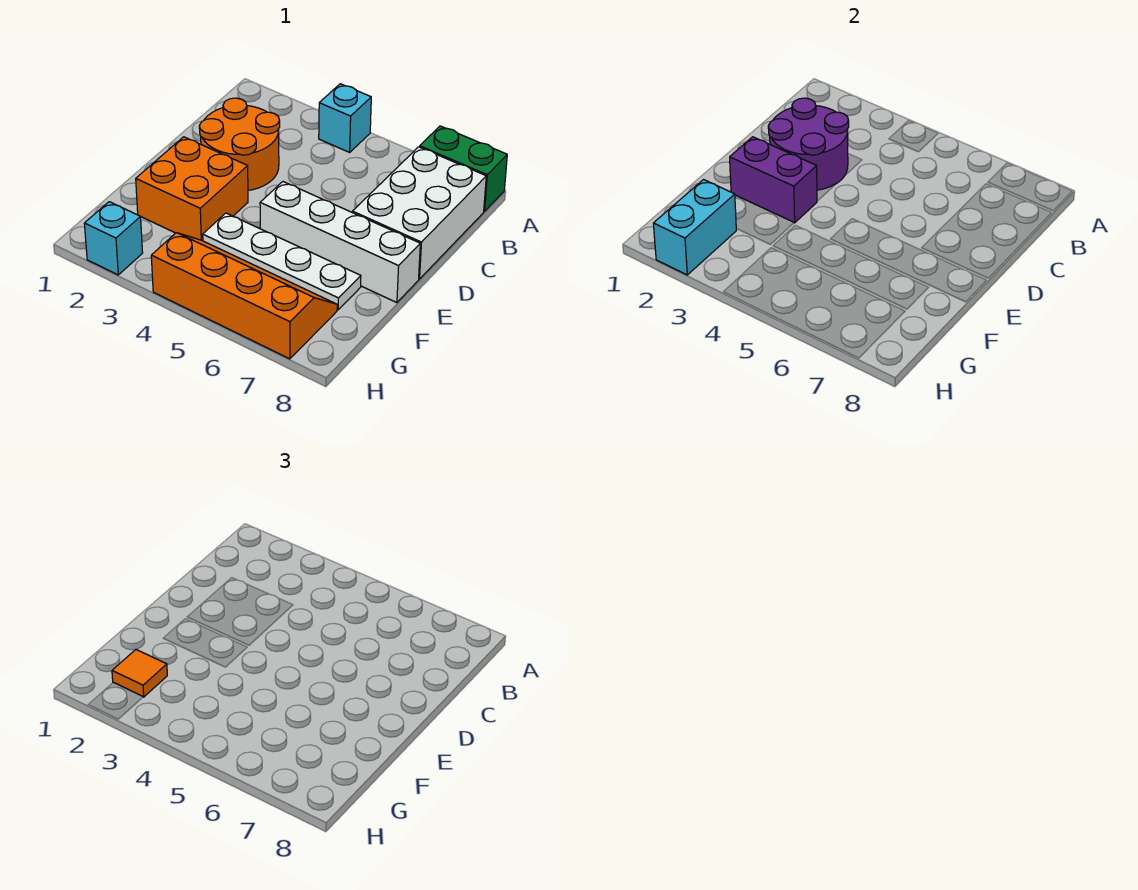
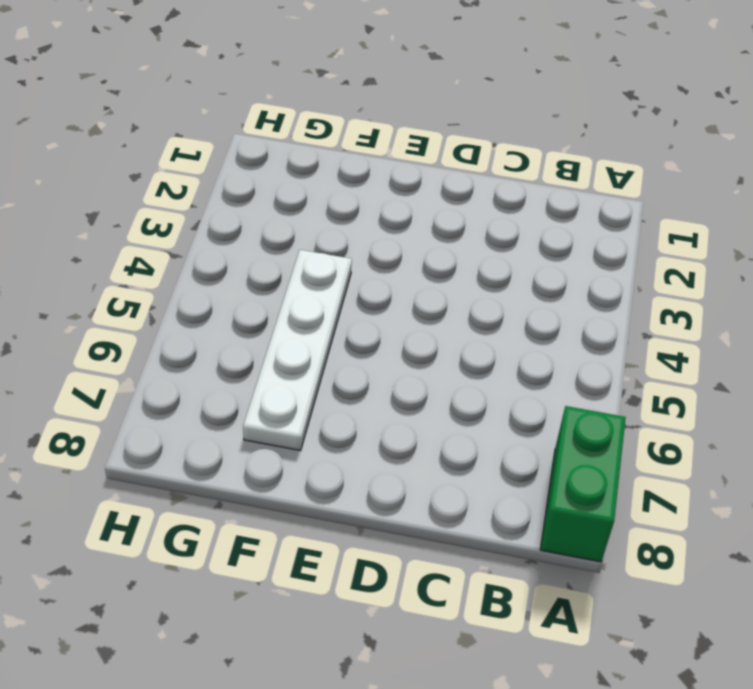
none -> cyan brick A4 level 1
none -> white brick B7:D8 level 1
none -> orange round brick C2:D3 level 1

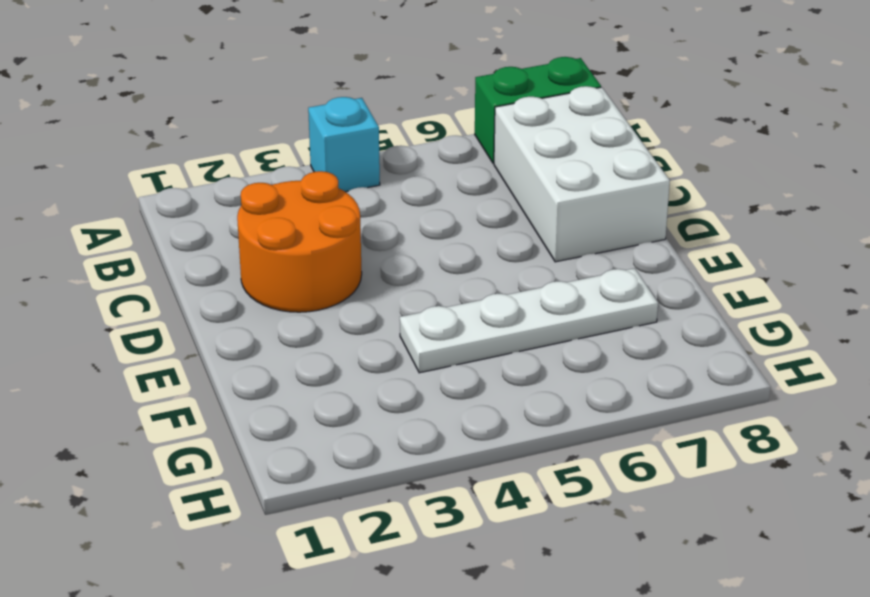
none -> orange brick E2:F3 level 1
none -> white brick E5:E8 level 1
none -> orange slope G4:H7 level 1 top H

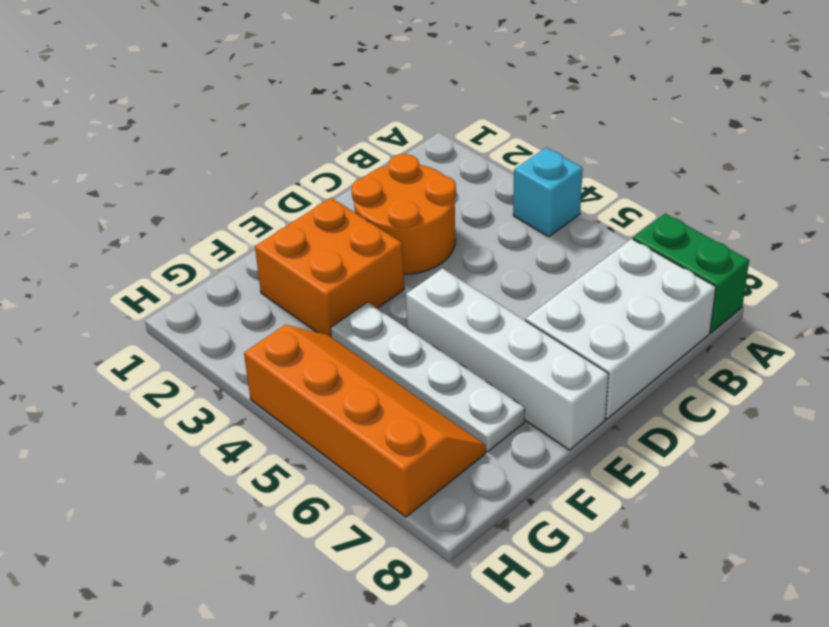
none -> cyan brick H2 level 1
none -> purple round brick C2:D3 level 2
none -> purple brick E2:E3 level 2

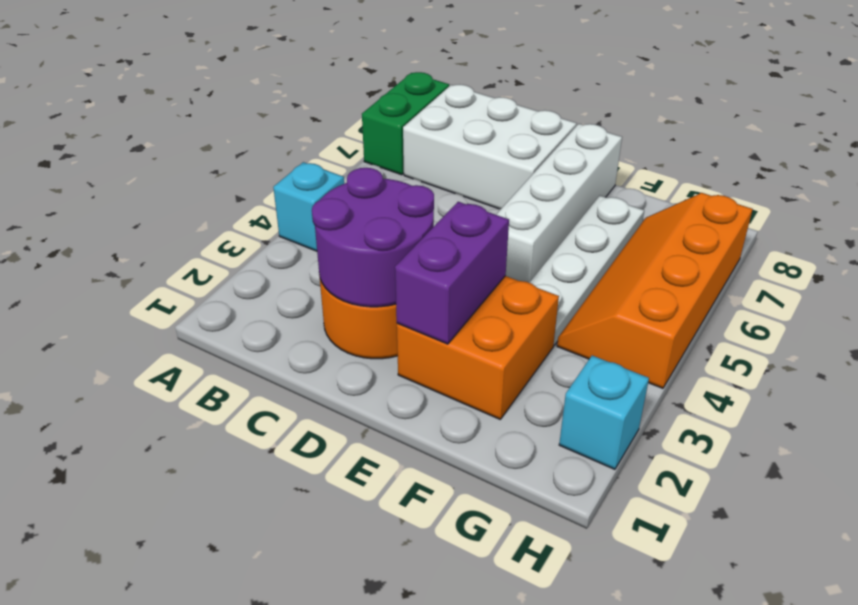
none -> cyan brick G2:H2 level 2
none -> orange tile G2 level 3

